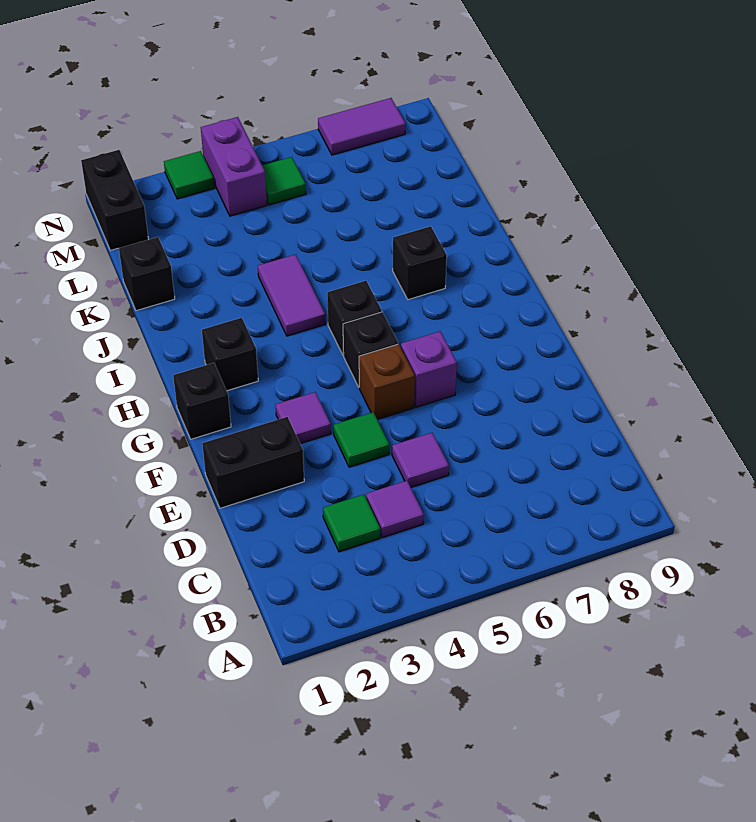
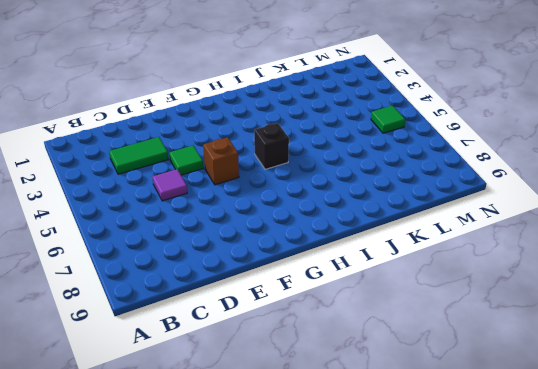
green tile C3:D3 level 1 -> green tile C3 level 1
none -> purple tile C4 level 1
none -> black brick E1:E2 level 1
none -> purple tile F3 level 1

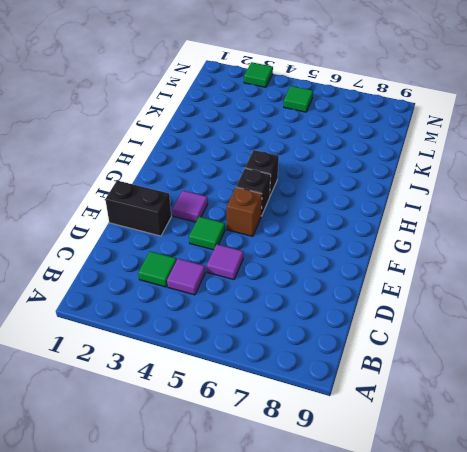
none -> purple brick F6 level 1
none -> black brick G1 level 1
none -> black brick H2 level 1

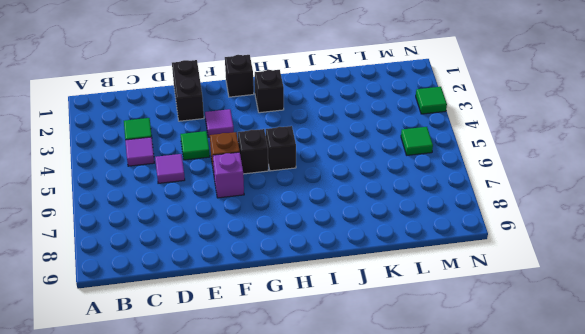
none -> purple tile I4:J4 level 1
none -> black brick I7 level 1
none -> black brick K1 level 1

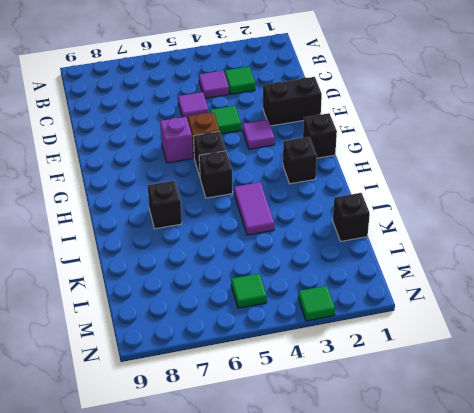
none -> black brick M1:N1 level 1
none -> purple brick M4:N4 level 1
none -> purple tile N7:N8 level 1

